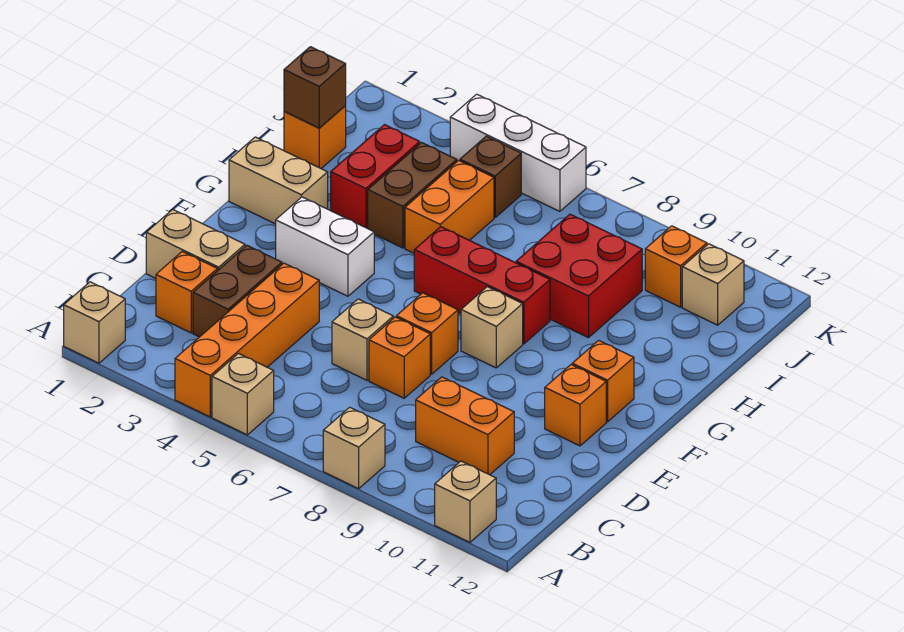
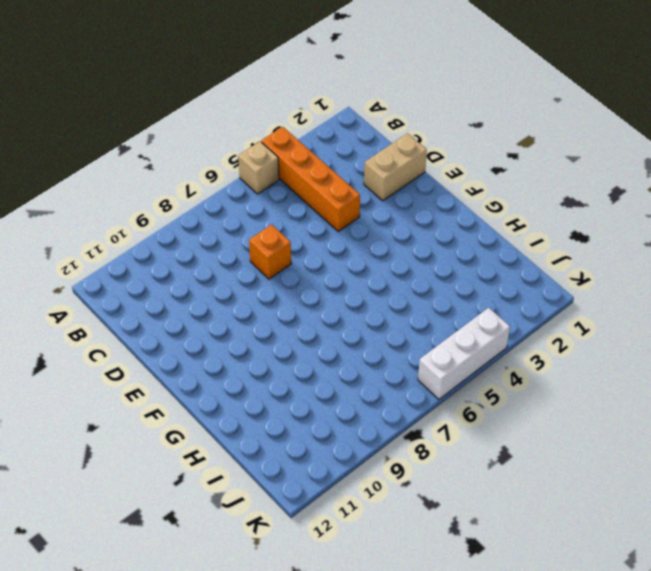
none -> tan brick A1 level 1
none -> tan brick A8 level 1
none -> tan brick A11 level 1

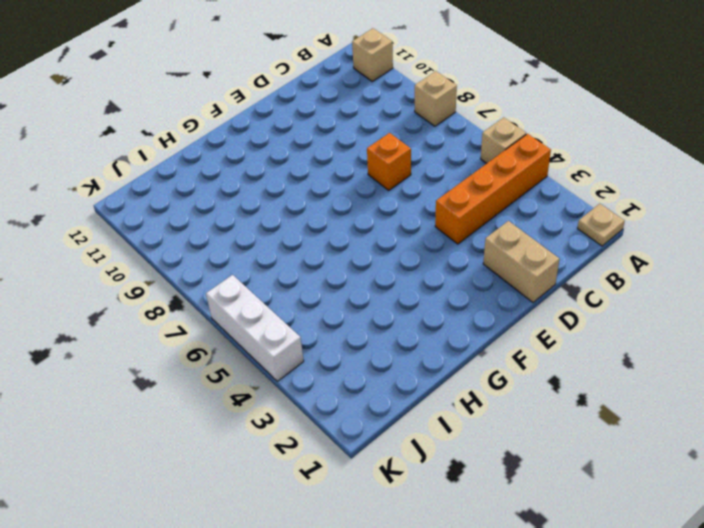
tan plate A1 level 1 -> tan brick A1 level 1
none -> orange brick C2 level 1
none -> brown brick C3:D3 level 1
none -> orange brick C9:C10 level 1

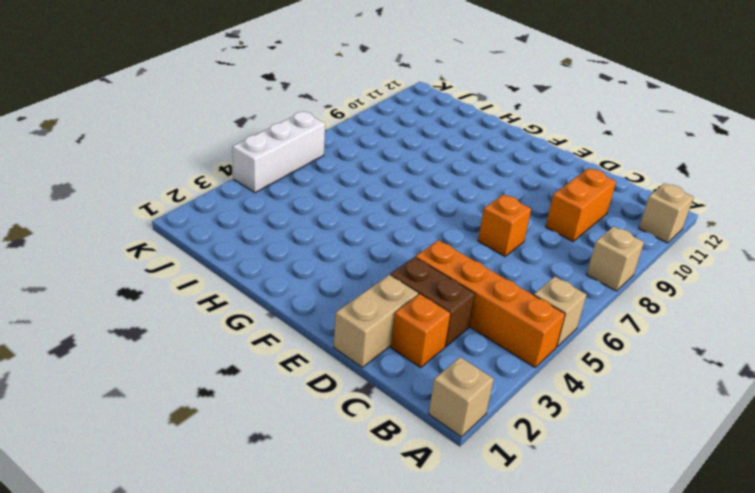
none -> tan brick D6 level 1
none -> orange brick E7 level 1
none -> orange brick E11 level 1

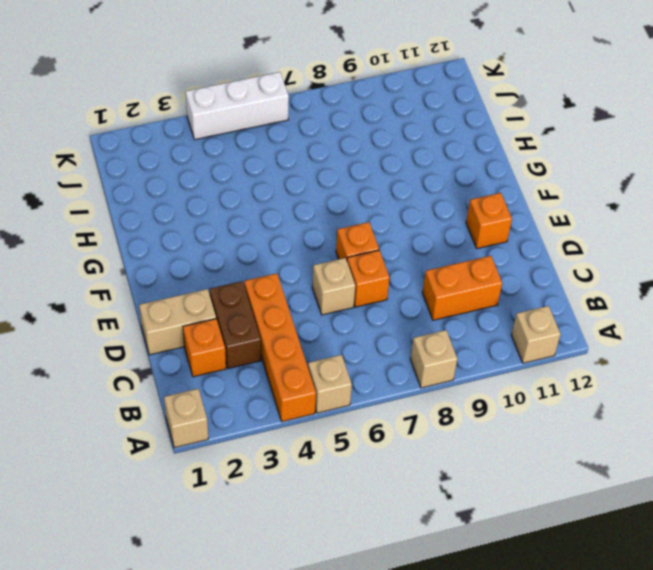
none -> white brick F3:F4 level 1
none -> tan brick F8 level 1
none -> orange brick F11 level 1

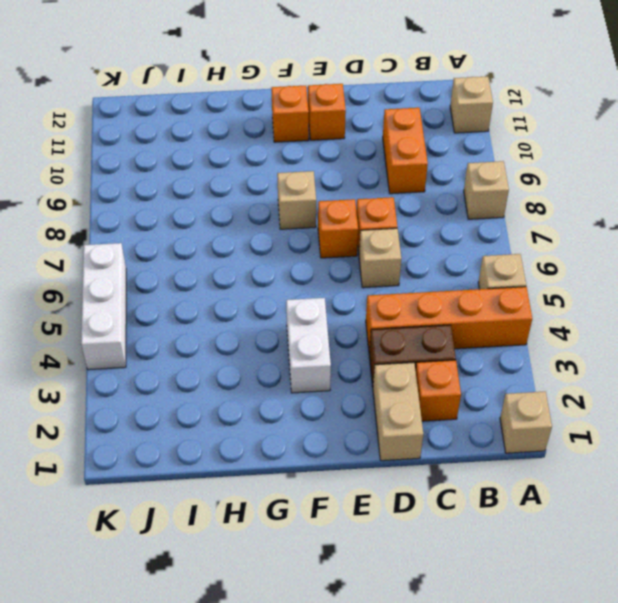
none -> tan brick G1:G2 level 1
none -> red brick G6:G8 level 1
none -> red brick H3:I3 level 1

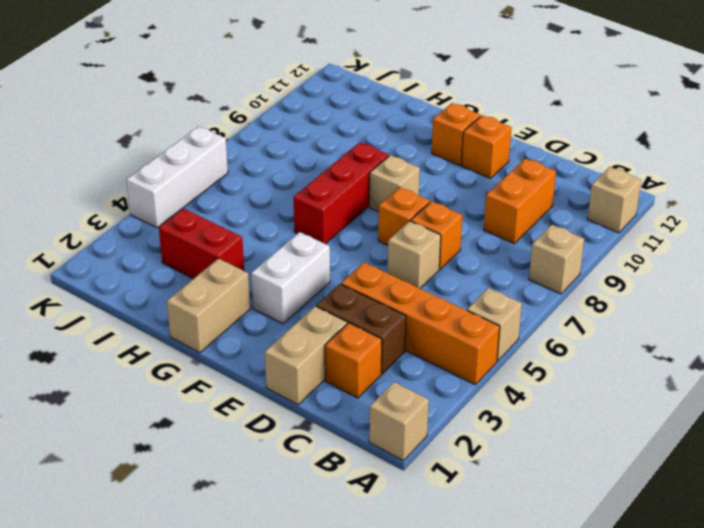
none -> brown brick H4:I4 level 1
none -> orange brick H5:I5 level 1
none -> red brick H8:I9 level 1

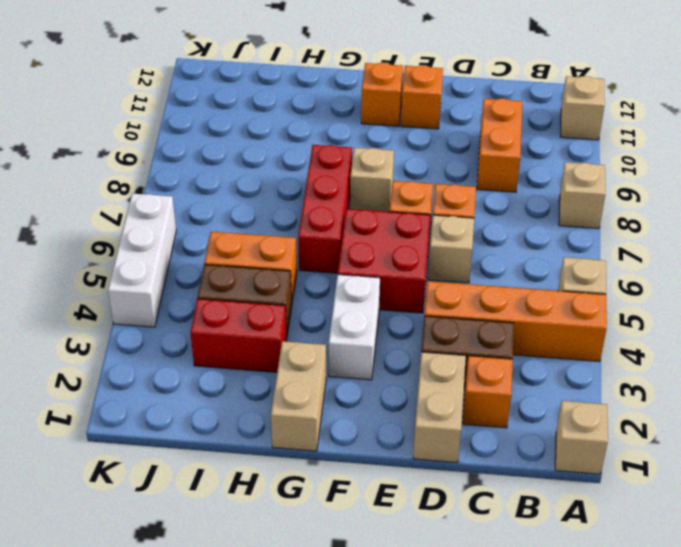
red brick E5:F6 level 1 -> red brick H8:I9 level 1
none -> orange brick I1 level 1
none -> brown brick J5 level 1
none -> orange brick J10 level 1

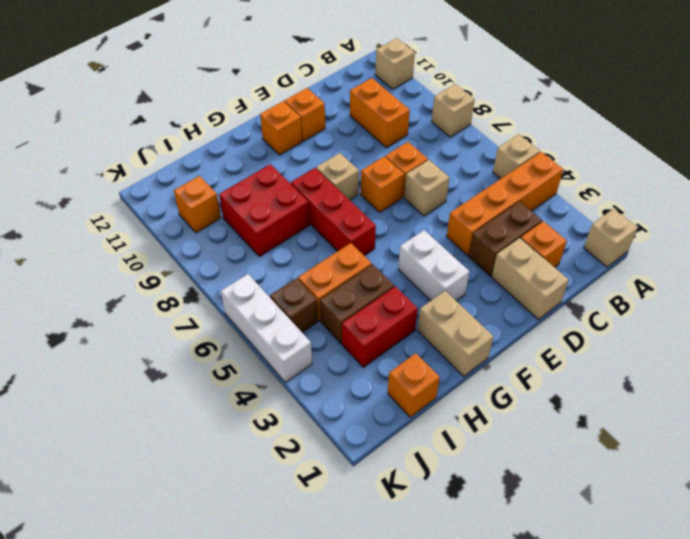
none -> tan brick J11 level 1
none -> brown brick I1 level 2

